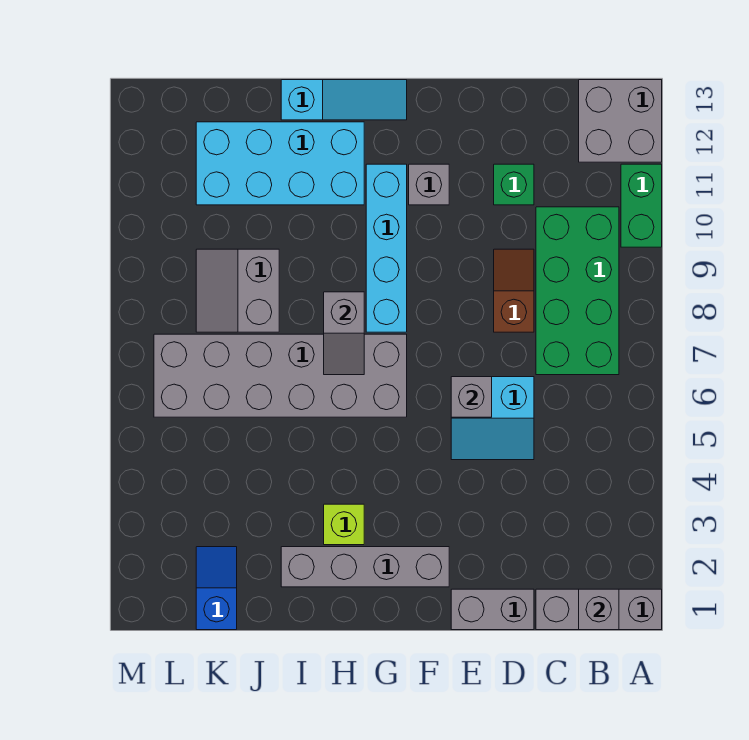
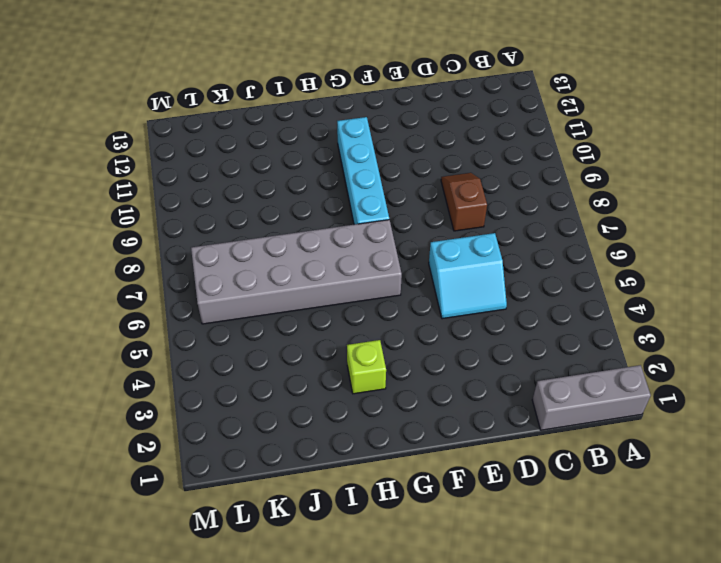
none -> green brick A10:A11 level 1
none -> grey brick A12:B13 level 1
none -> green brick B7:C10 level 1

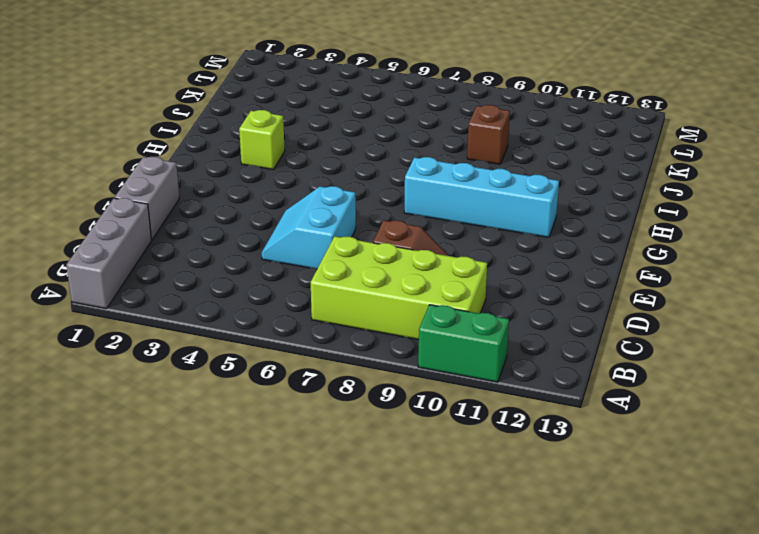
lime brick B7:C10 level 1 -> green brick B7:C10 level 1
brown brick J9 level 1 -> grey slope J8:K9 level 1 top J
none -> grey brick A12:B13 level 1
none -> green brick D11 level 1
none -> grey brick F2:I2 level 1

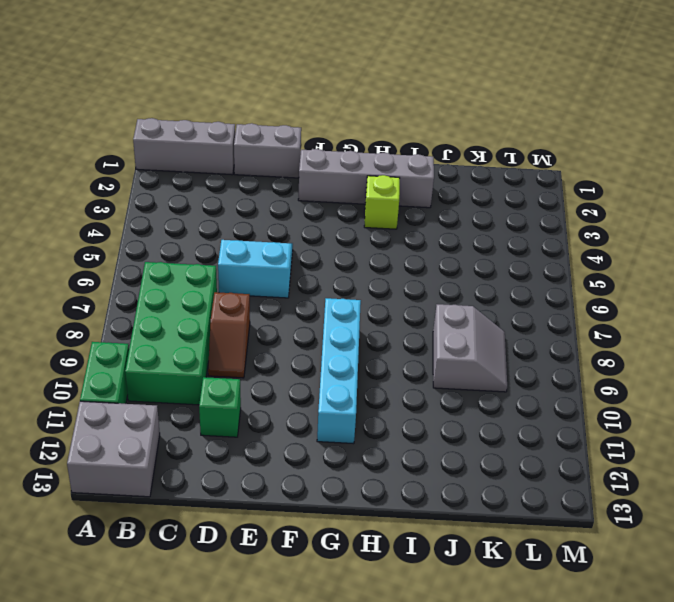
none -> grey brick F11 level 1
none -> grey brick G6:L7 level 1
none -> cyan slope G13:I13 level 1 top I

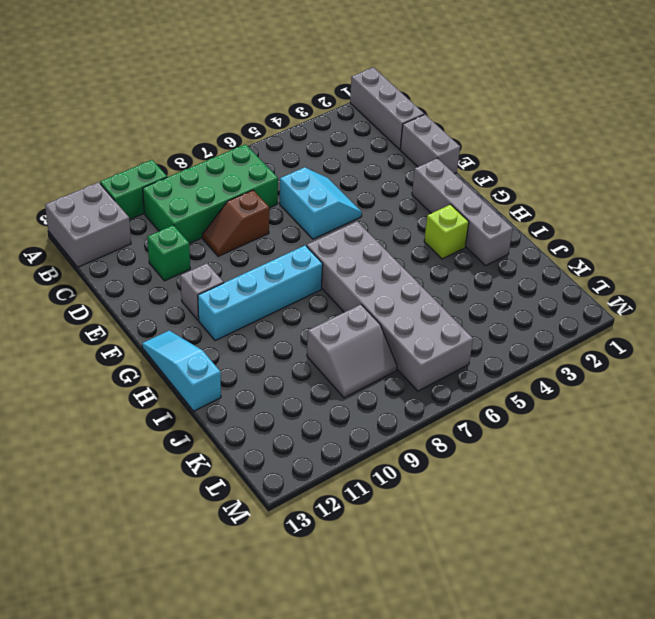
none -> cyan brick H11:K12 level 1
none -> blue slope K1:K2 level 1 top 1
none -> grey brick B1 level 2

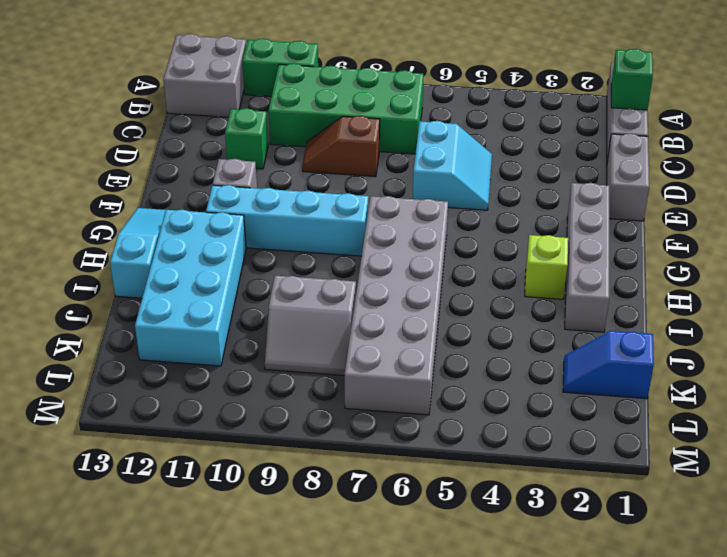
green brick B1 level 2 -> grey brick B1 level 2
none -> grey brick E6 level 2
none -> grey slope H7:H8 level 2 top 8

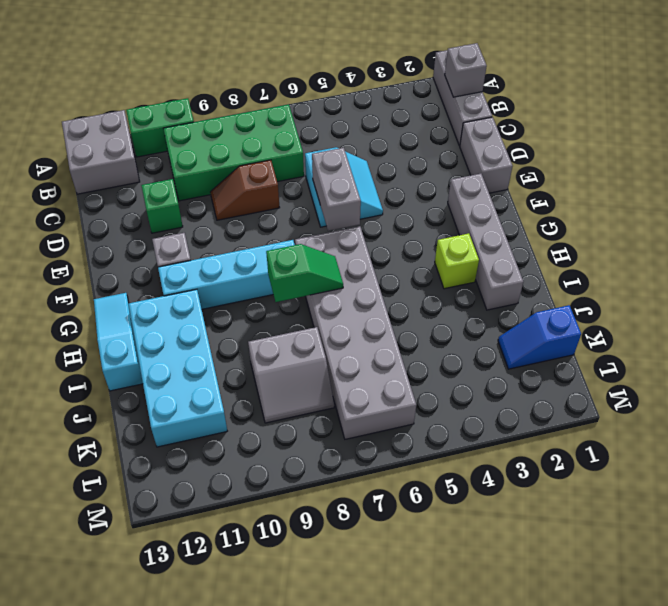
grey brick E6:F6 level 2 -> grey brick E6 level 2
green slope H7:H8 level 2 top 8 -> grey slope H7:H8 level 2 top 8

